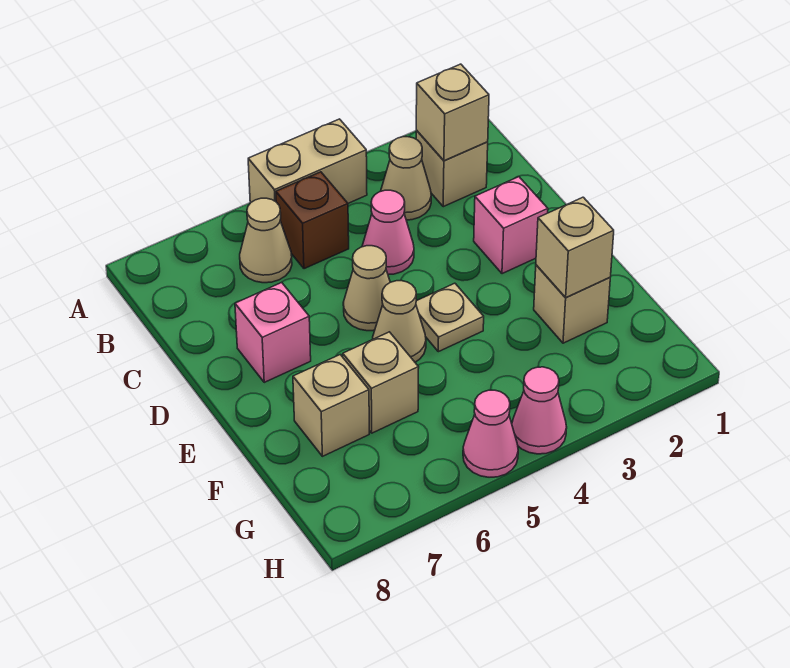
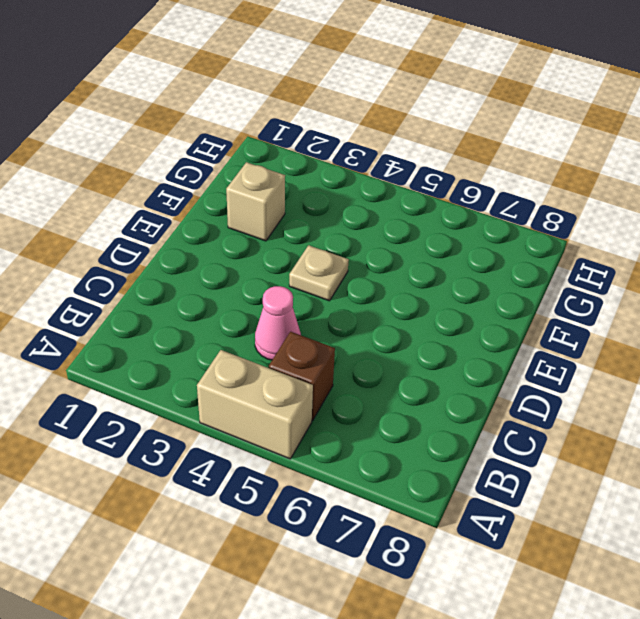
none -> tan brick B2 level 1
none -> tan cone B3 level 1
none -> tan cone B6 level 1

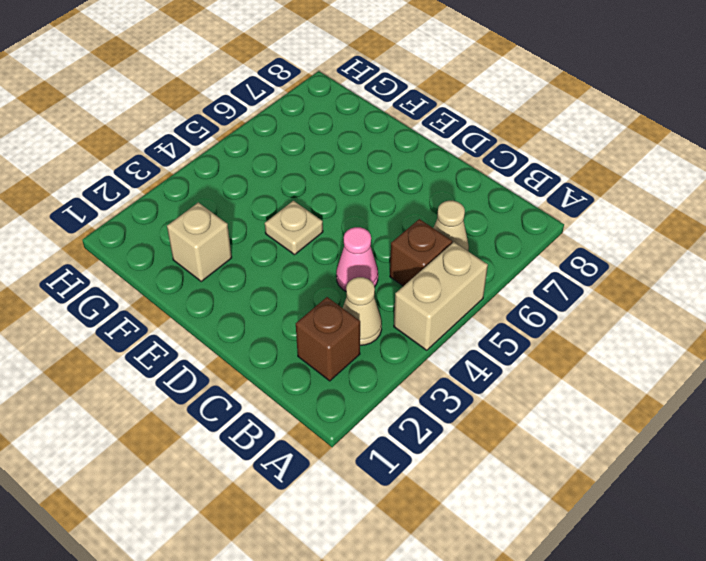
brown brick B2 level 1 -> tan brick B2 level 1
none -> pink brick D2 level 1
none -> tan cone D5 level 1
none -> pink brick D7 level 1

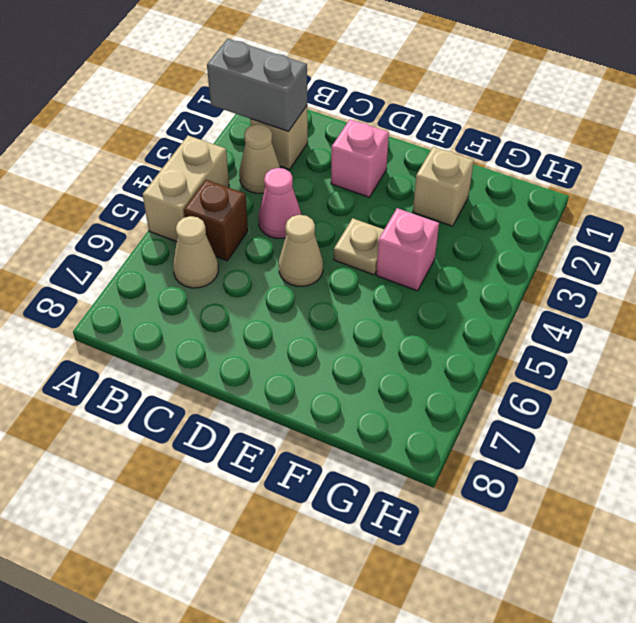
grey brick A2:B2 level 2 -> tan brick B2 level 2
pink brick F4 level 1 -> pink brick D7 level 1
none -> tan cone E5 level 1
none -> tan brick F6 level 1
none -> tan brick F7 level 1

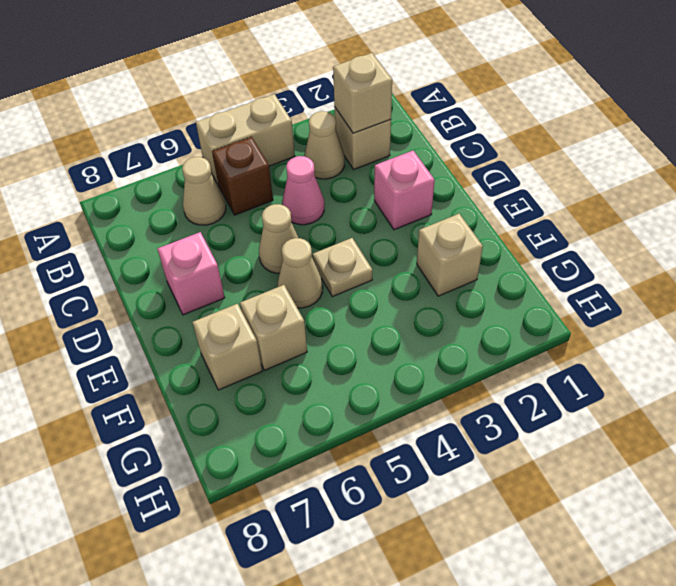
none -> pink cone H4 level 1
none -> pink cone H5 level 1
none -> tan brick F2 level 2

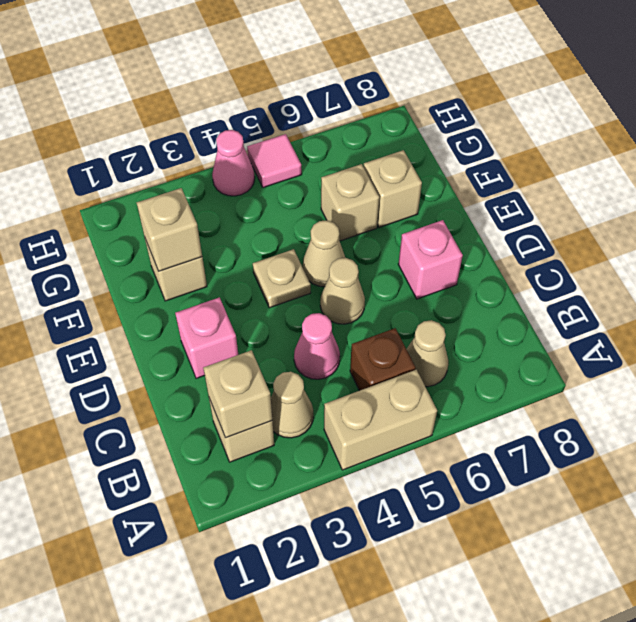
pink tile H5 level 1 -> pink cone H5 level 1

